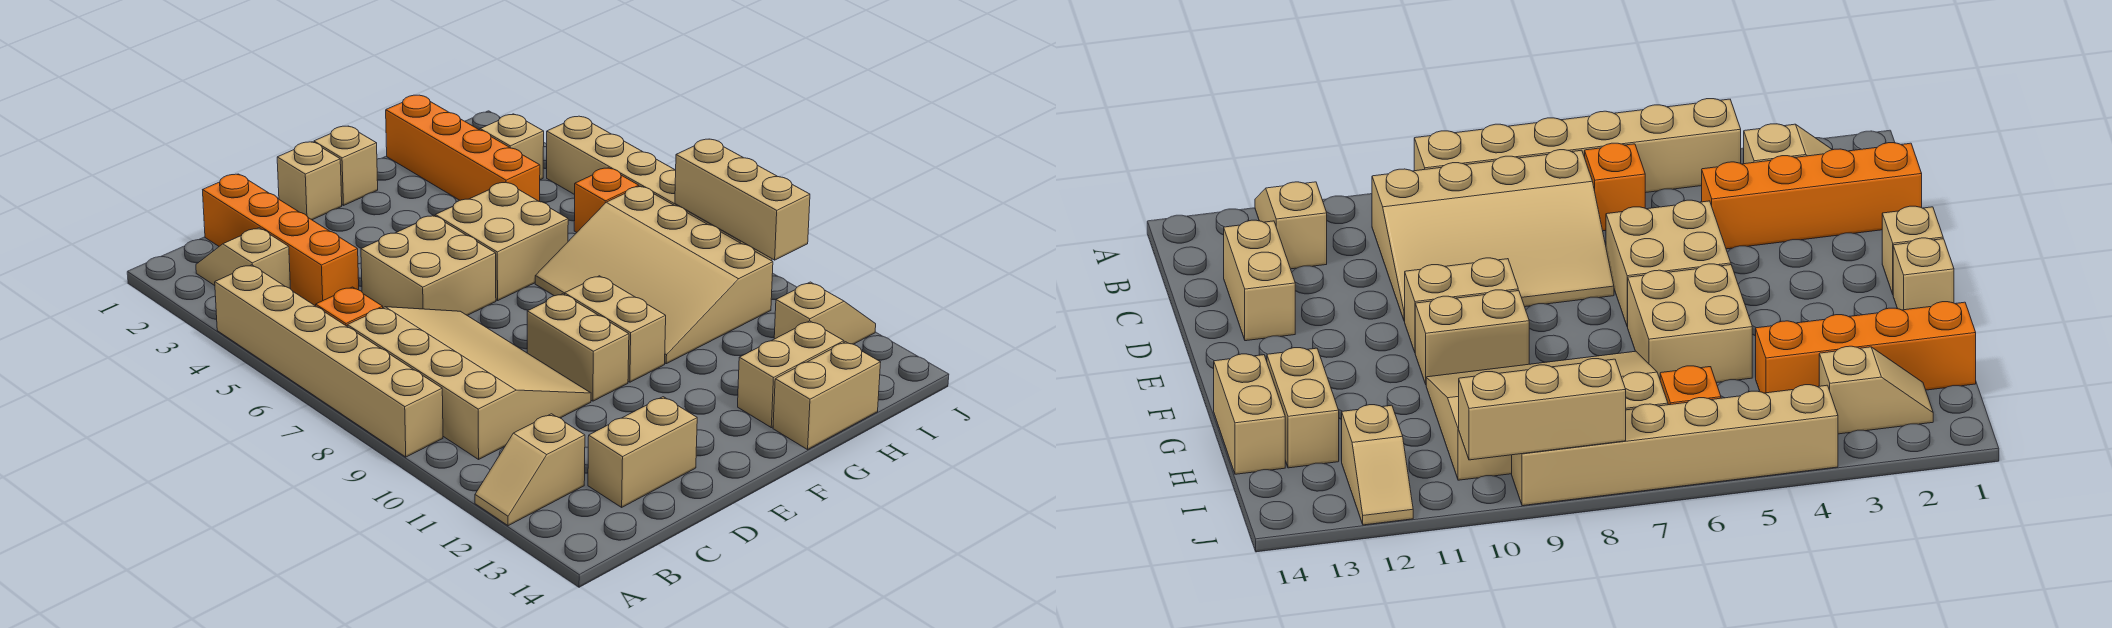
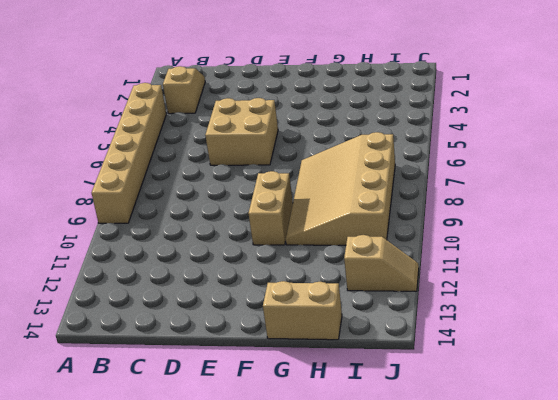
none -> tan slope A12:B12 level 1 top B
none -> orange brick B6 level 1
none -> tan slope B7:D10 level 1 top B

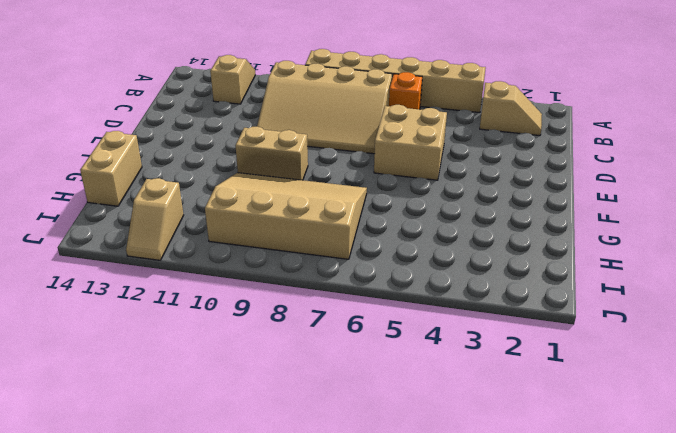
none -> orange brick C1:C4 level 1
none -> tan brick C13:D13 level 1
none -> tan brick E1 level 1

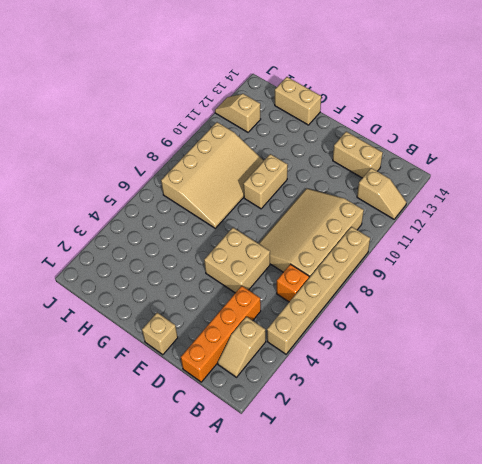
none -> tan brick E9:E10 level 1
none -> tan brick F1 level 1
none -> tan brick F5:G6 level 1

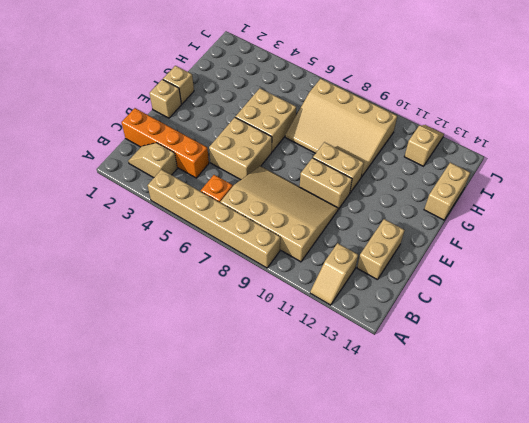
none -> tan brick G13:H13 level 1
none -> orange brick H1:H4 level 1
none -> tan slope I2:I3 level 1 top 3

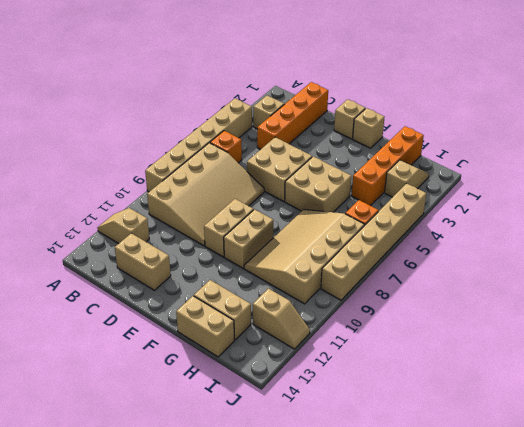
none -> tan brick J8:J10 level 2

